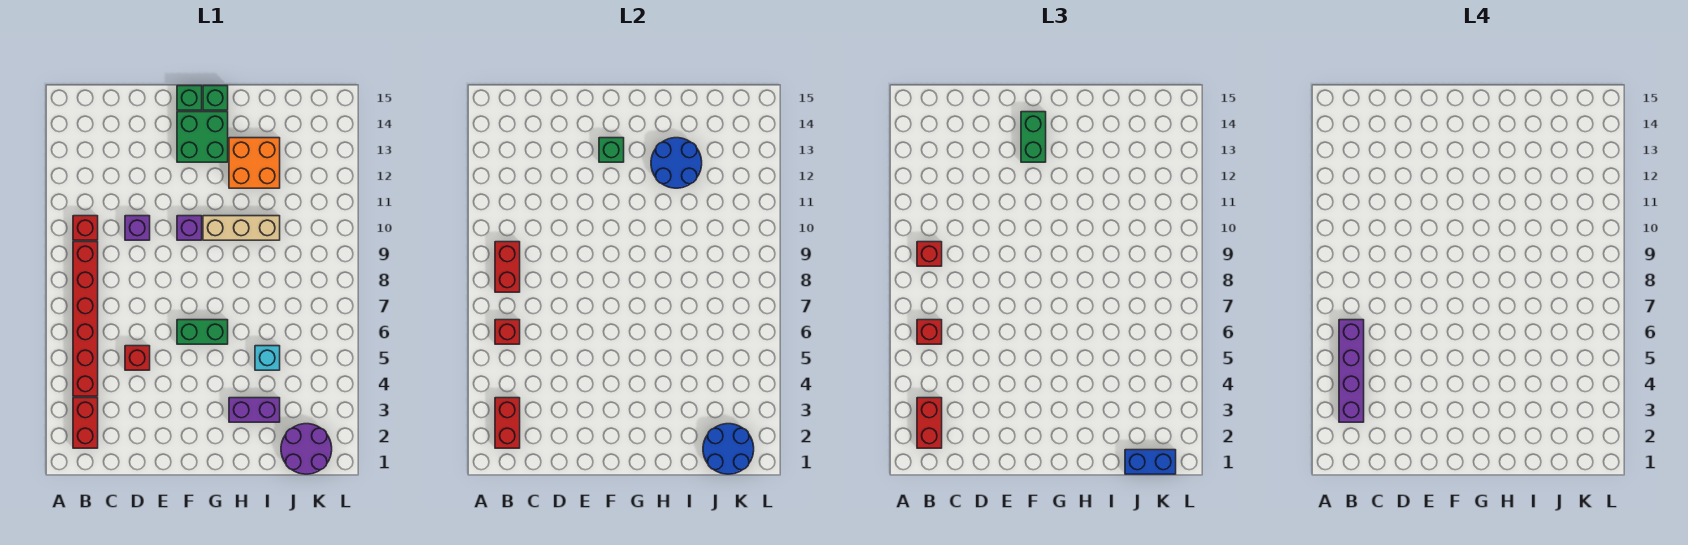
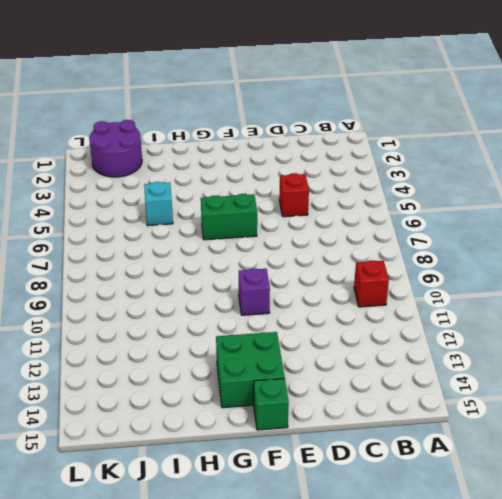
none -> red brick B2:B3 level 1
none -> red brick B4:B9 level 1
none -> purple brick D10 level 1

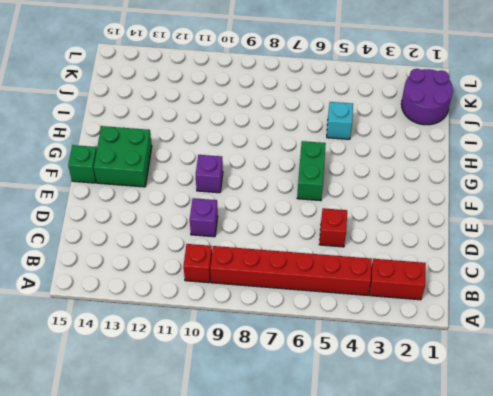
none -> tan brick G10:I10 level 1
none -> green brick G15 level 1
none -> purple brick H3:I3 level 1

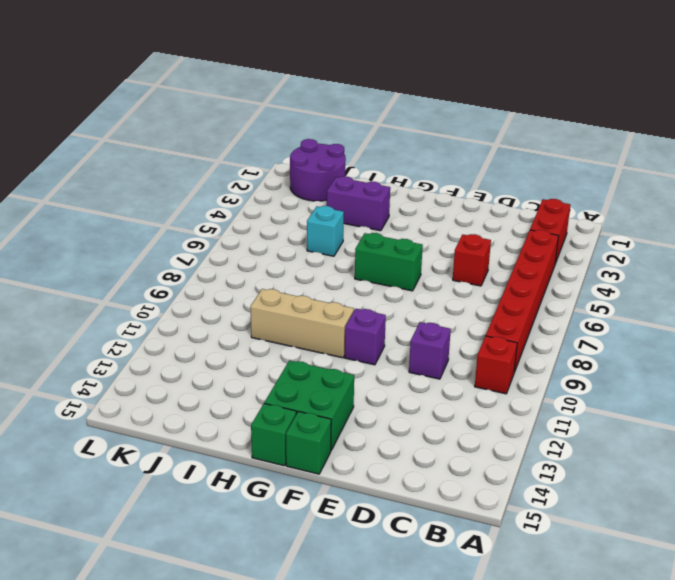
none -> orange brick H12:I13 level 1
none -> red brick B2:B3 level 2
none -> red brick B6 level 2

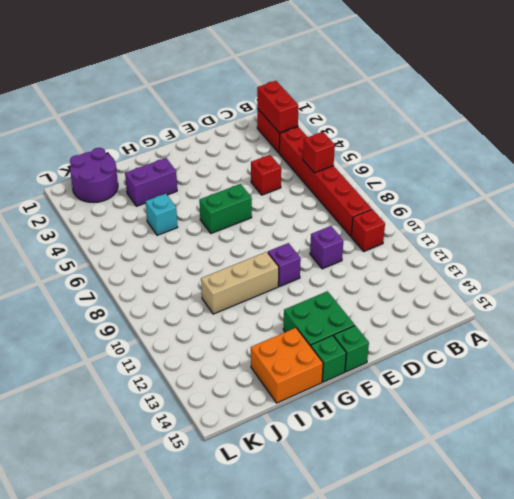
orange brick H14:I15 level 1 -> orange brick H12:I13 level 1
none -> red brick B8:B9 level 2
none -> green brick F13 level 2
none -> blue round brick H12:I13 level 2

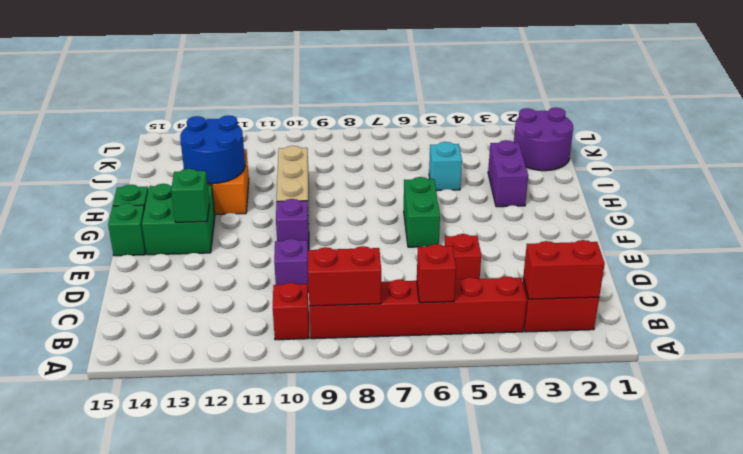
none -> blue round brick J1:K2 level 2
none -> red brick B2:B3 level 3
none -> red brick B6 level 3

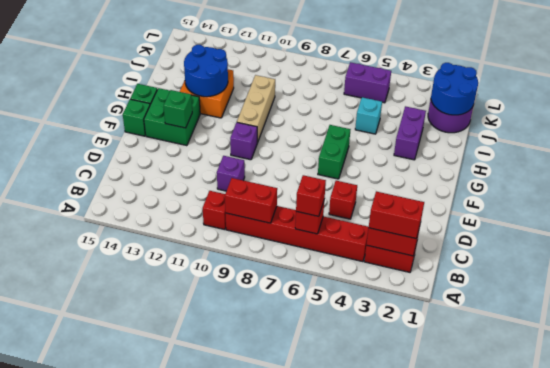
purple brick K5:K6 level 1 -> none
none -> red brick B9 level 3
none -> green brick F13:F14 level 3
none -> blue brick J1:K1 level 3

